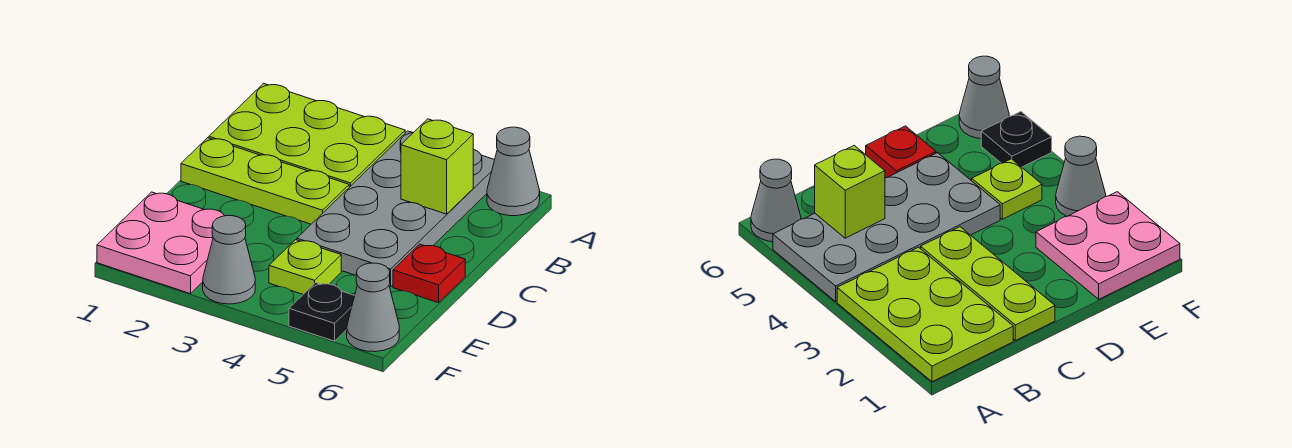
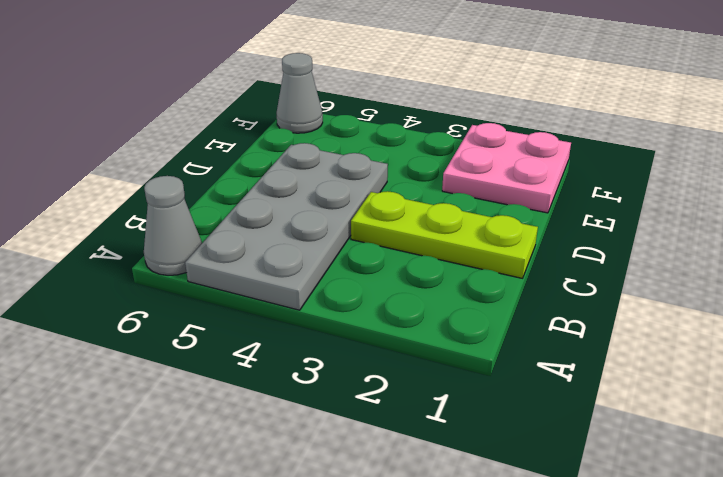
none -> lime plate A1:B3 level 1
none -> red plate D6 level 1

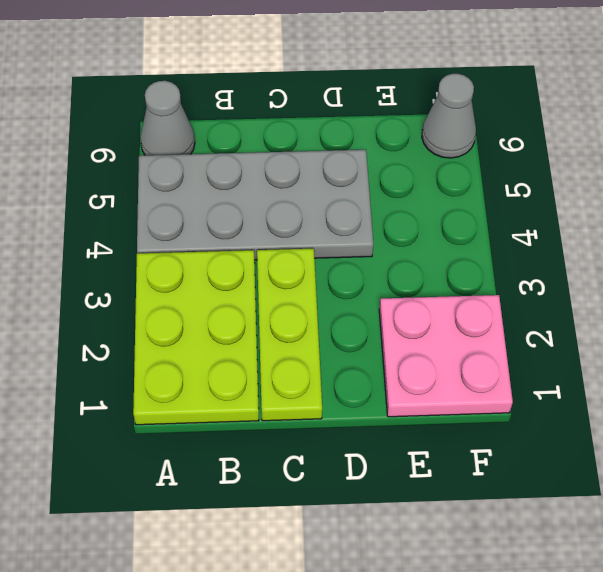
none -> red plate D6 level 1
none -> lime plate E4 level 1

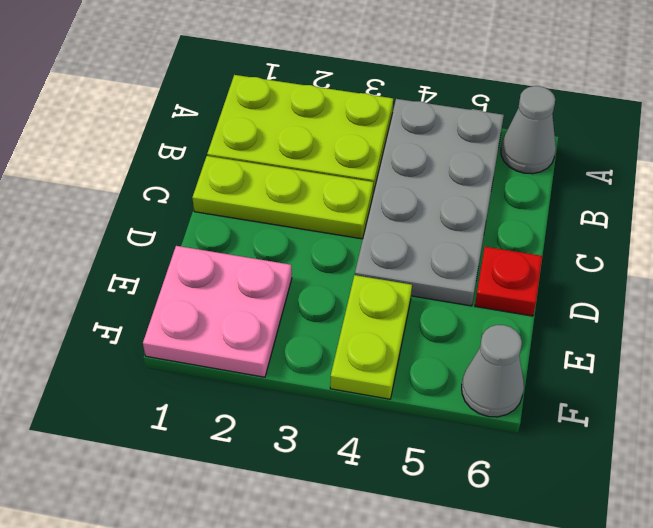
lime plate E4:F4 level 1 -> lime plate E4 level 1
none -> grey cone F3 level 1
none -> black plate F5 level 1

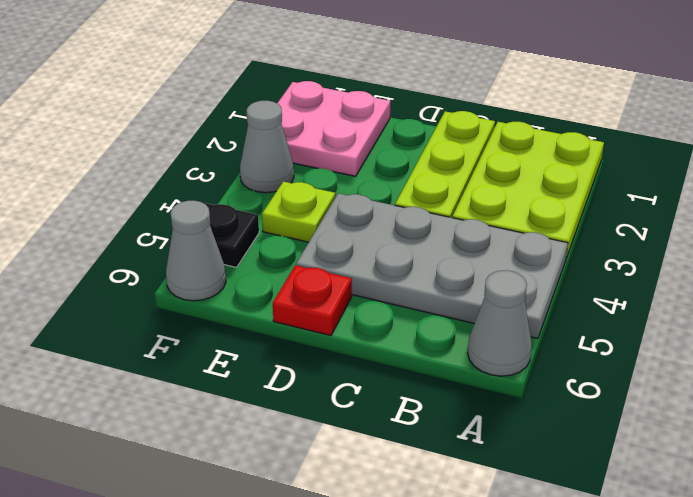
none -> lime brick B5 level 2

